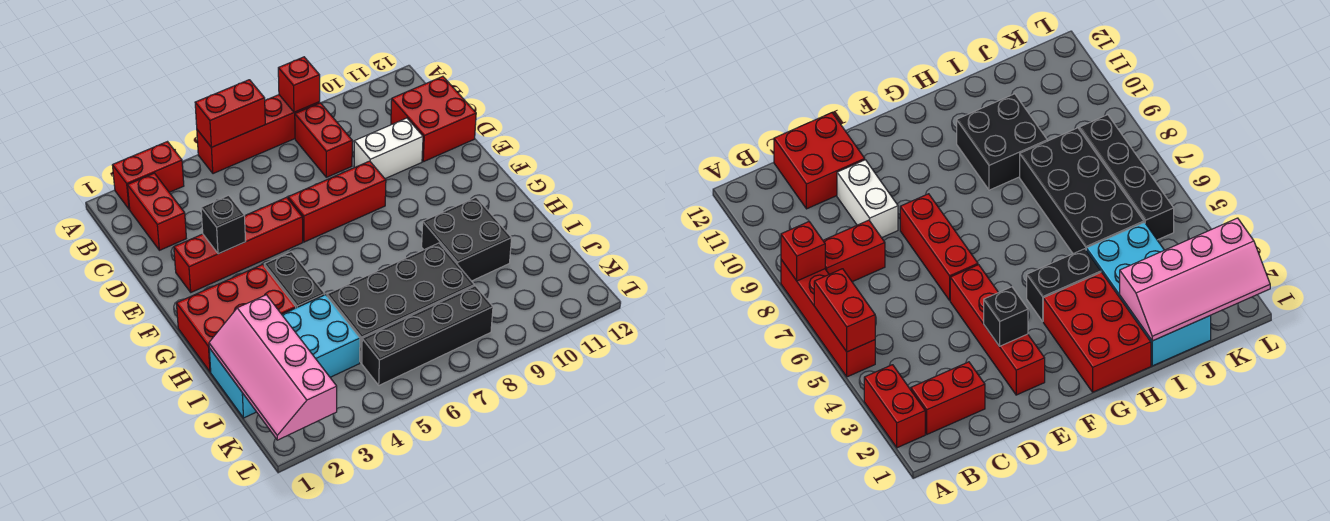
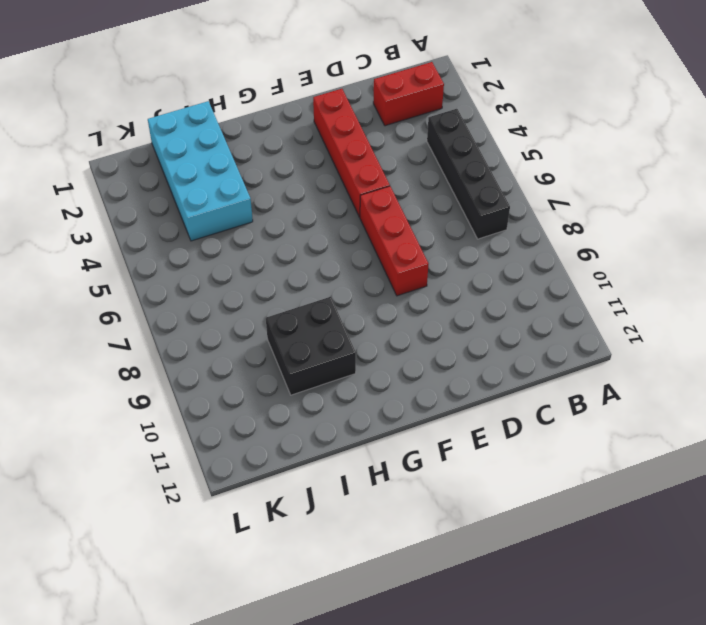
black brick B4:B7 level 1 -> black brick K5:K8 level 1
none -> red brick A2:A3 level 1
none -> red brick A5:A8 level 1
none -> red brick B8:C8 level 1

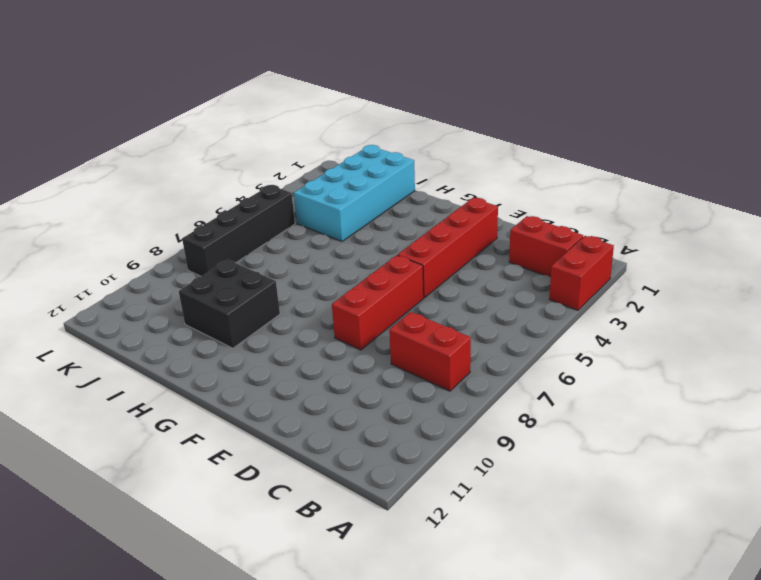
none -> red brick A5:A8 level 1
none -> red brick C11:D12 level 1
none -> white brick D9:D10 level 1

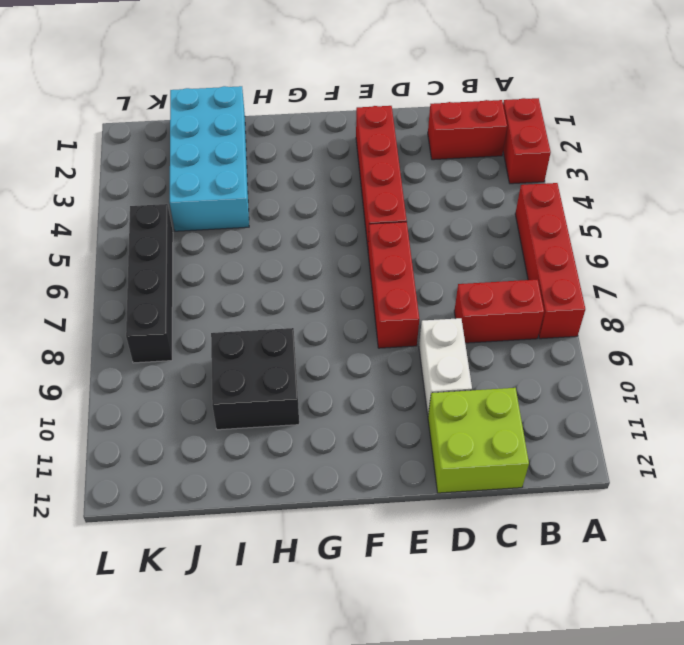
lime brick C11:D12 level 1 -> red brick C11:D12 level 1
none -> red brick G1:H3 level 1
none -> black brick G4:H4 level 1
none -> black brick I5:J8 level 1

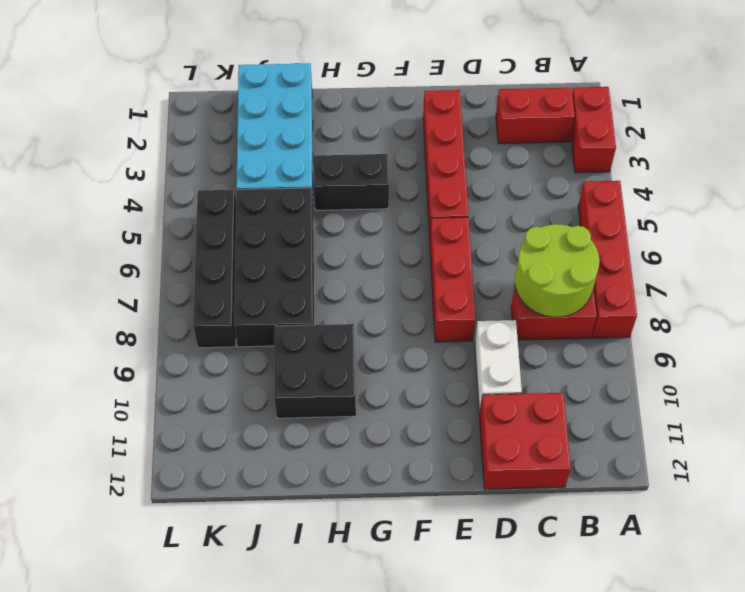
lime round brick B7:C8 level 2 -> none
none -> red brick G1:H3 level 1
none -> red brick A5:A6 level 2
none -> red brick A8 level 2

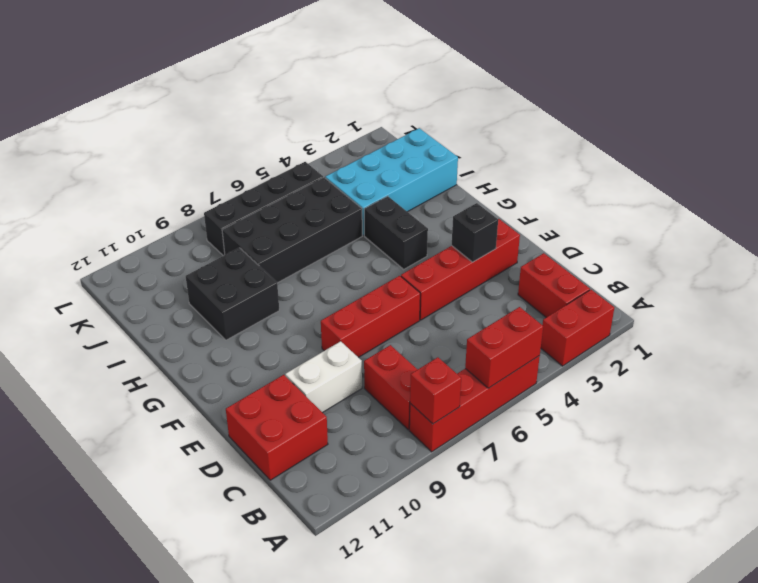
none -> red brick G1:H3 level 1
none -> pink slope I1:L2 level 2 top 2

